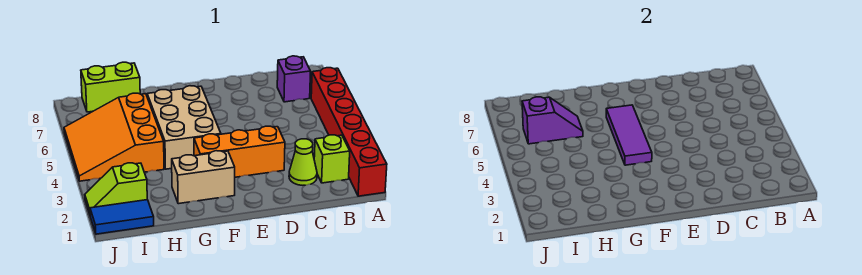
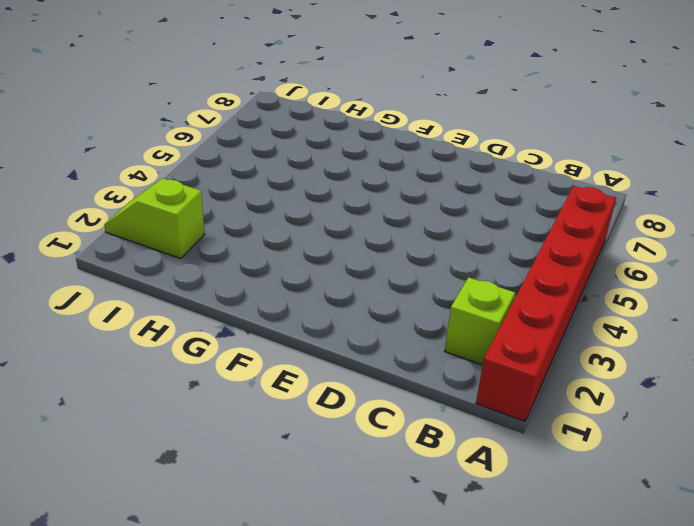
none -> purple brick B7 level 1
none -> lime cone C2 level 1
none -> orange brick D3:F3 level 1

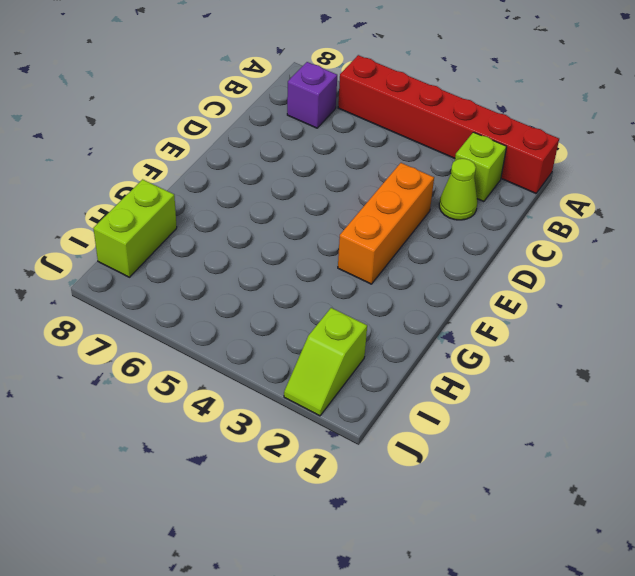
none -> tan brick F2:G2 level 1
none -> tan brick F4:G6 level 1
none -> orange slope H4:J6 level 1 top H

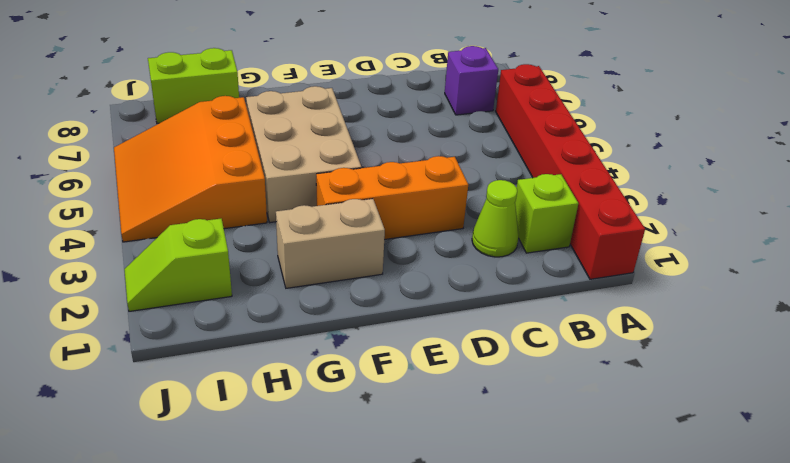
none -> blue tile I1:J1 level 1
none -> purple tile F4:F6 level 2
none -> purple slope H6:I6 level 2 top I

